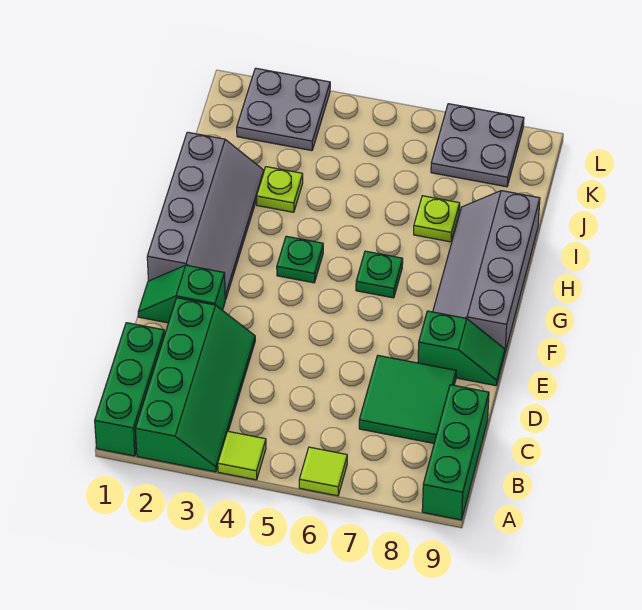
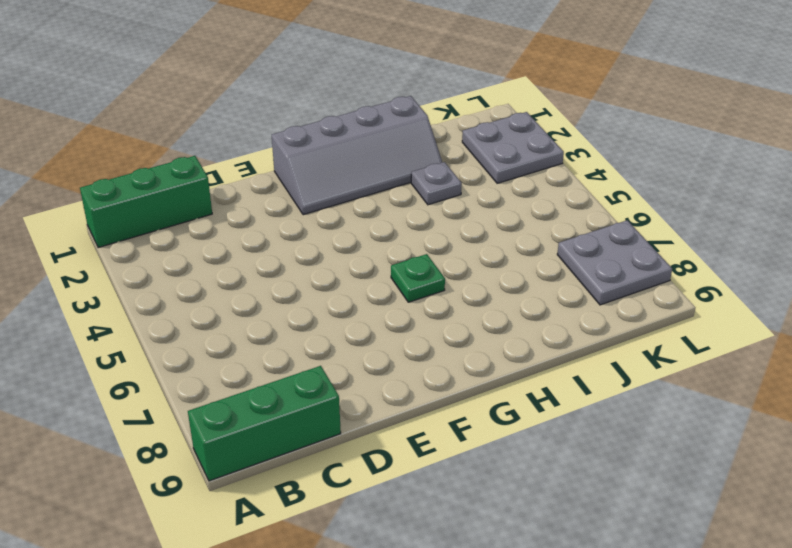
grey plate I3 level 1 -> lime plate I3 level 1
none -> green slope A2:D3 level 1 top 2
none -> lime tile A4 level 1
none -> lime tile A6 level 1

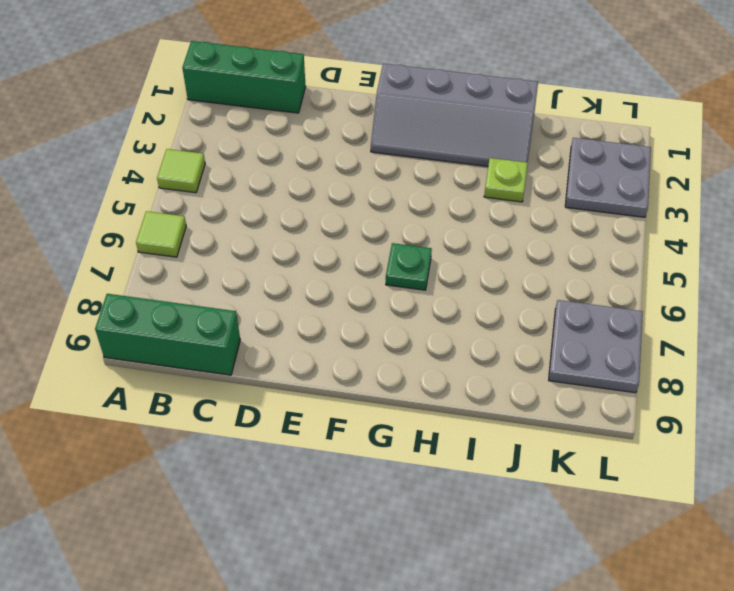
none -> green slope A2:D3 level 1 top 2
none -> green tile C7:D8 level 1
none -> green slope E1:E2 level 1 top 2

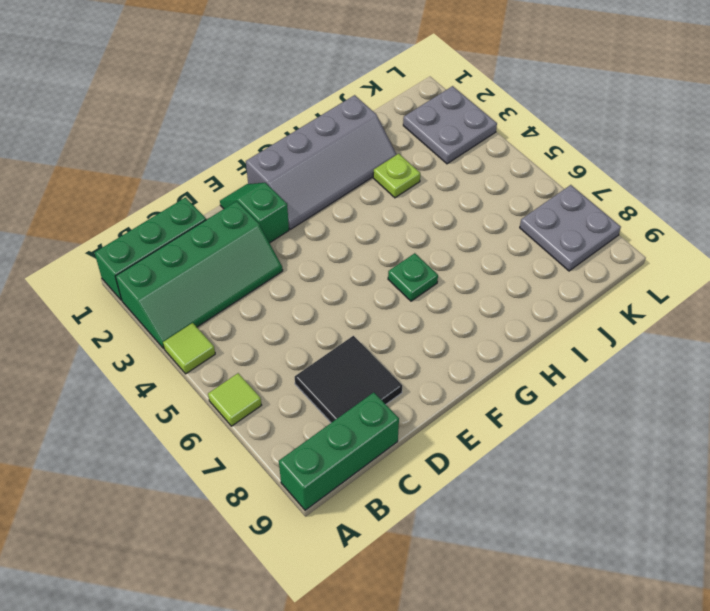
black tile C7:D8 level 1 -> green tile C7:D8 level 1
none -> green slope E8:E9 level 1 top 8
none -> grey slope F8:I9 level 1 top 9
none -> green plate G4 level 1

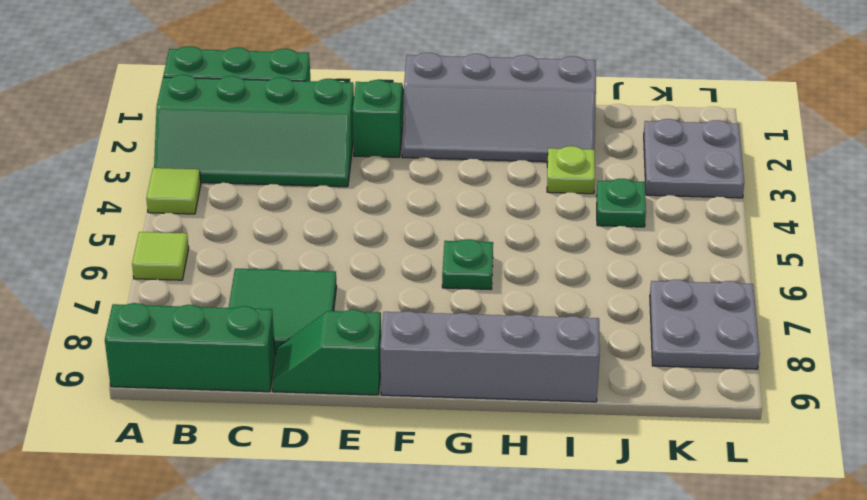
green slope D9:E9 level 1 top E -> green slope E8:E9 level 1 top 8
green plate J4 level 1 -> green plate G4 level 1
none -> lime plate I7 level 1

